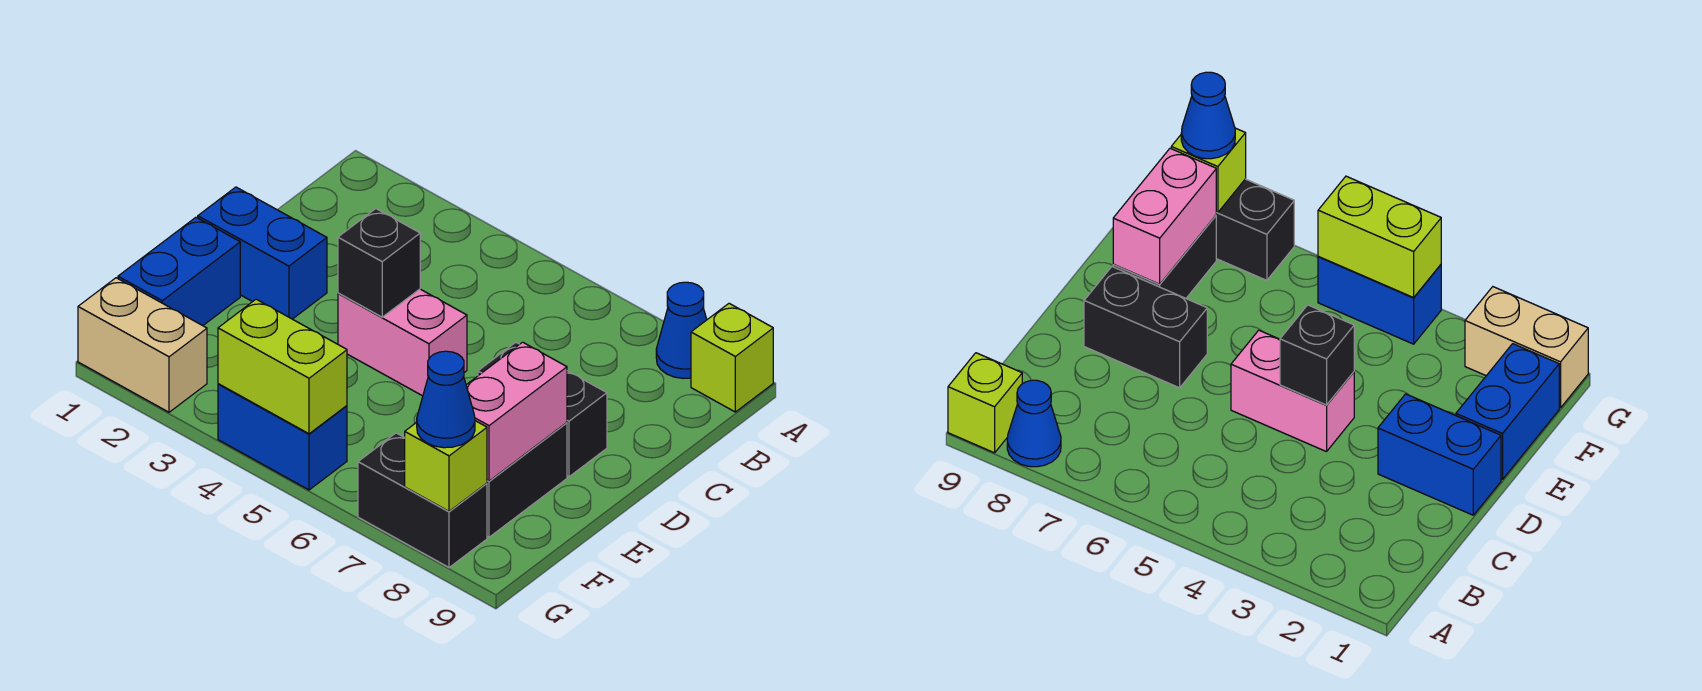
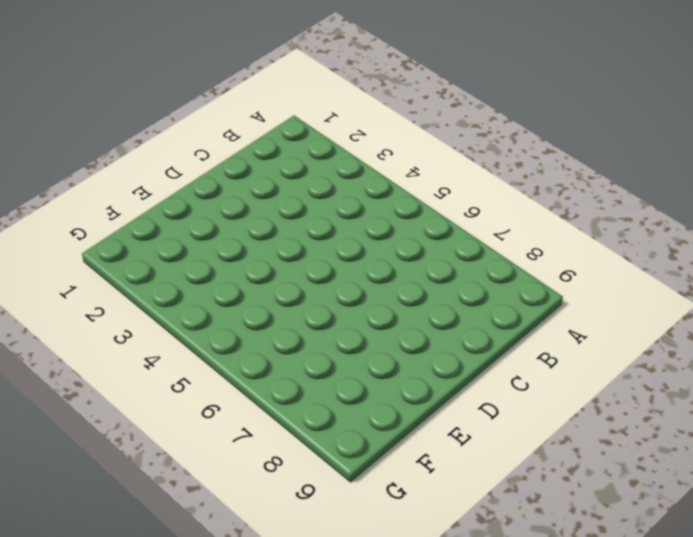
none -> blue cone A8 level 1
none -> lime brick A9 level 1
none -> blue brick D1:D2 level 1

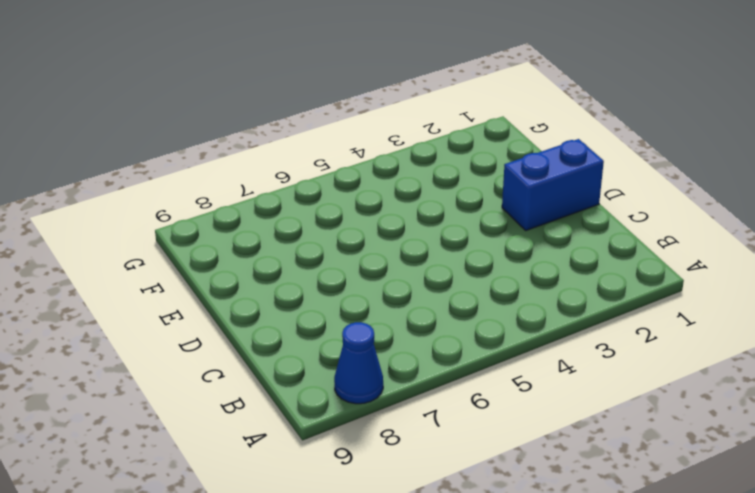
none -> lime brick A9 level 1
none -> pink brick D4:D5 level 1
none -> black brick D7:D8 level 1

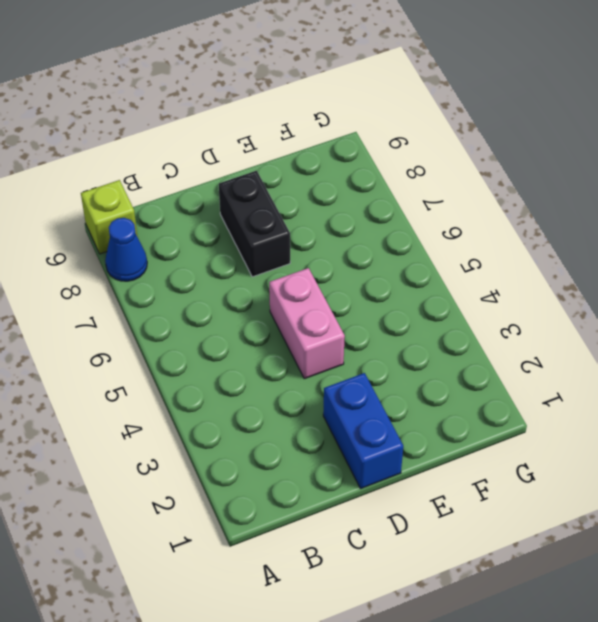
none -> blue brick E1:F1 level 1
none -> black brick E8:F8 level 1
none -> tan brick G1:G2 level 1

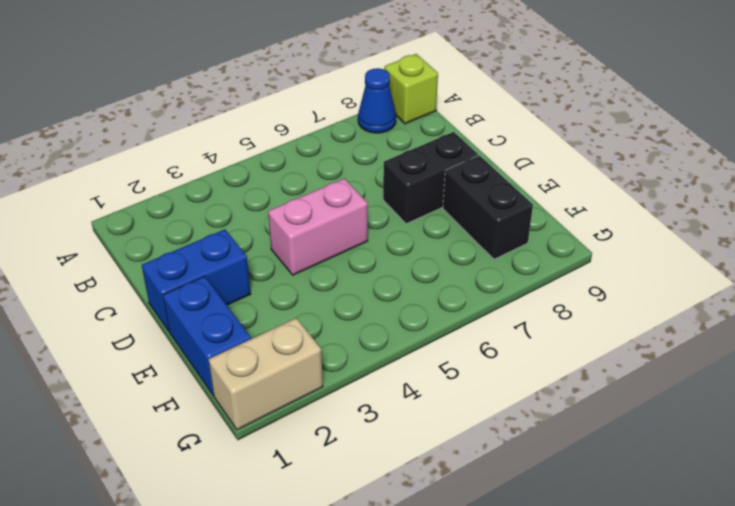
none -> blue brick G4:G5 level 1
none -> black brick G7:G8 level 1
none -> black brick D4 level 2

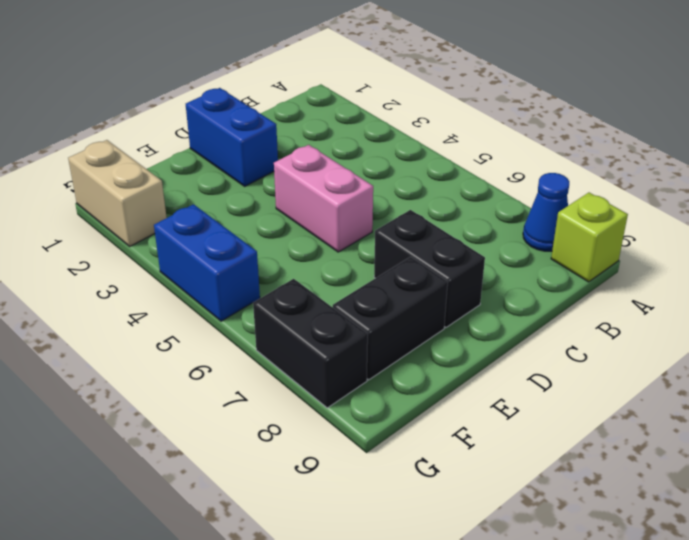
none -> blue brick E1:F1 level 1
none -> black brick D4 level 2
none -> pink brick E8:F8 level 2

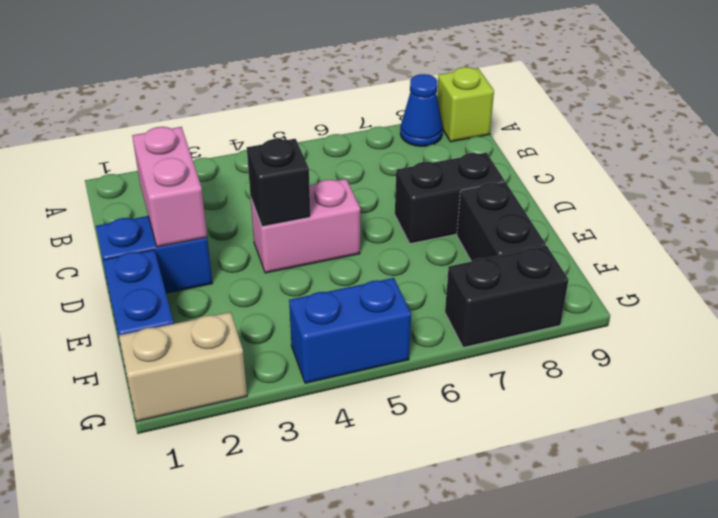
pink brick C2:D2 level 2 -> pink brick E8:F8 level 2
none -> lime brick G4:G5 level 2
none -> lime brick G8 level 2
none -> blue cone G8 level 3

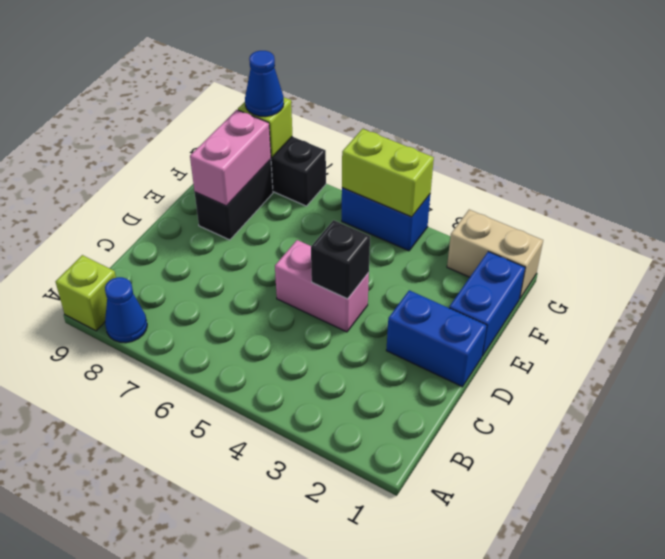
none -> black brick D7:D8 level 1

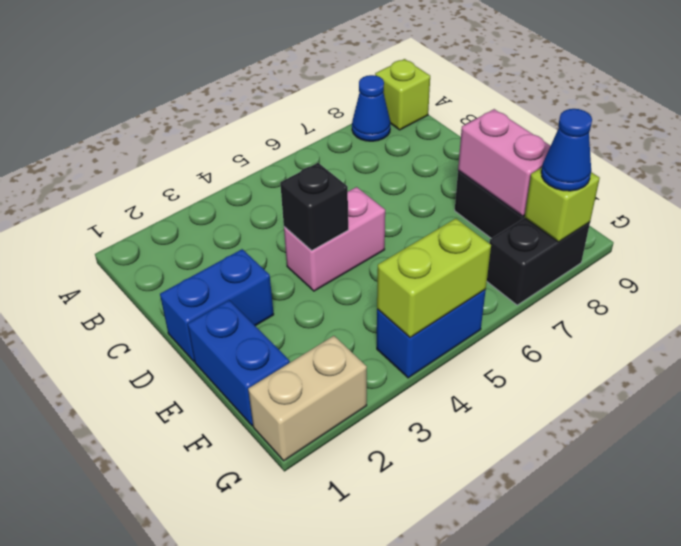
none -> black brick D7:D8 level 1

